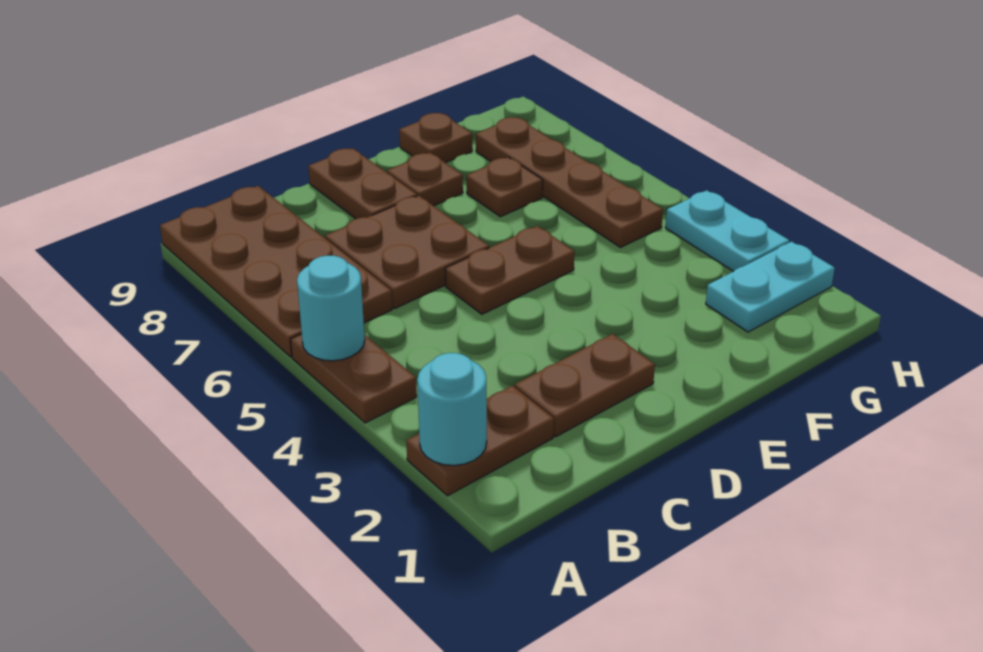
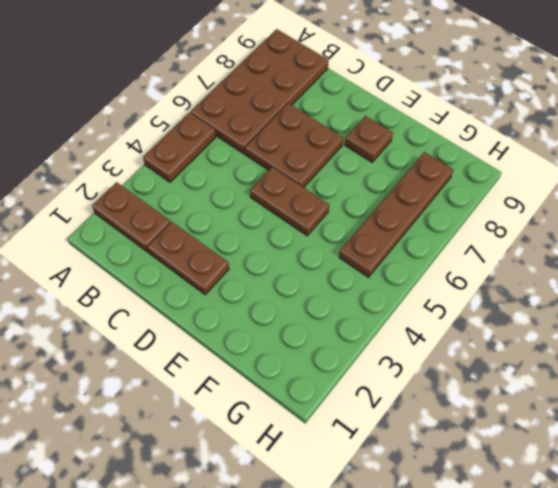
none -> brown plate D8:D9 level 1
none -> brown plate F7 level 1
none -> brown plate F9 level 1

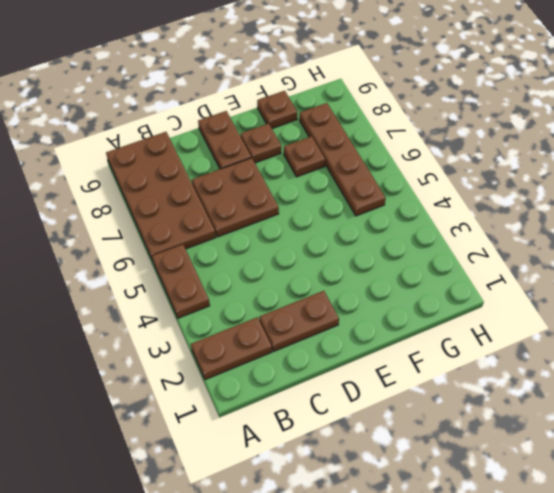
none -> brown plate D5:E5 level 1
none -> cyan plate G2:H2 level 1
none -> cyan plate H3:H4 level 1

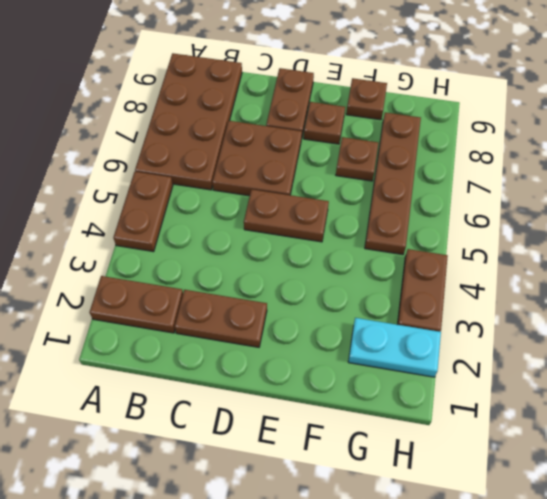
brown plate H3:H4 level 1 -> cyan plate H3:H4 level 1
none -> cyan round brick A2 level 2
none -> cyan round brick A5 level 2

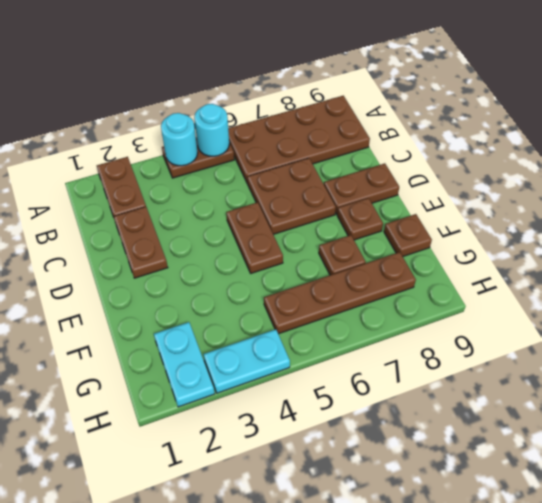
cyan round brick A4 level 2 -> cyan round brick A2 level 2

